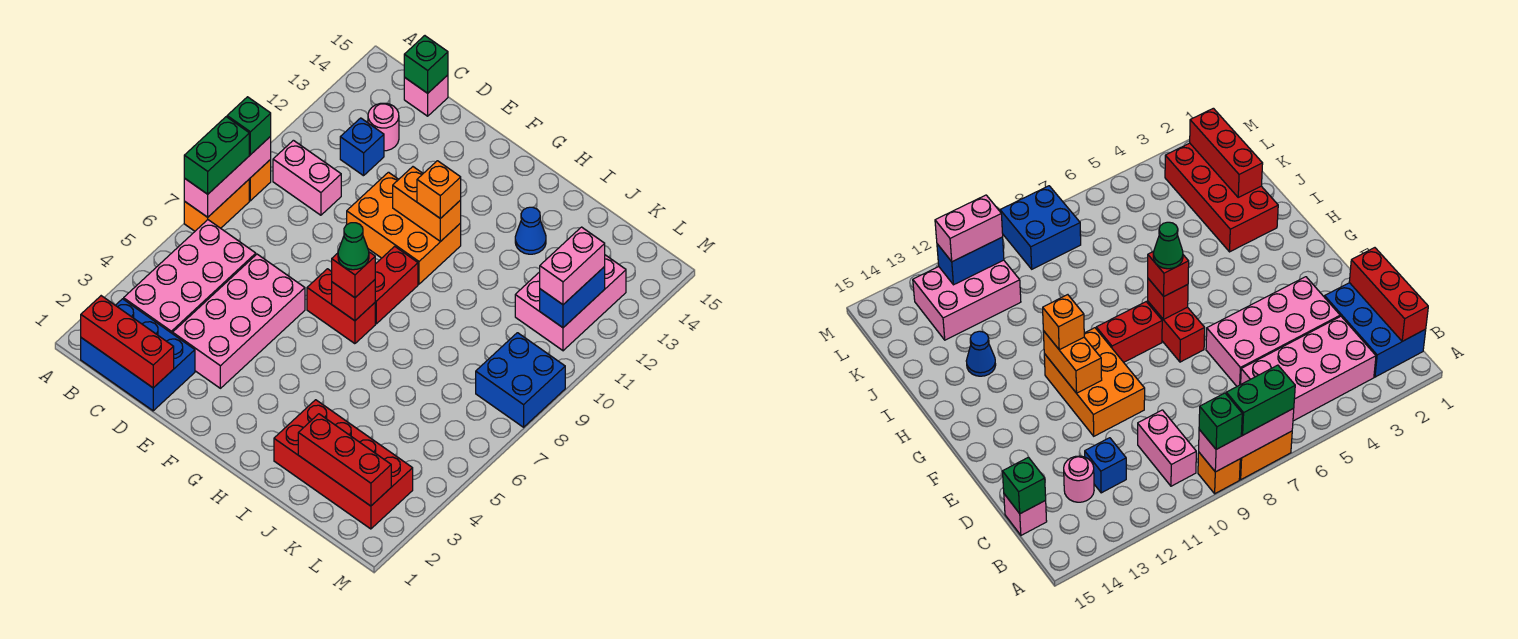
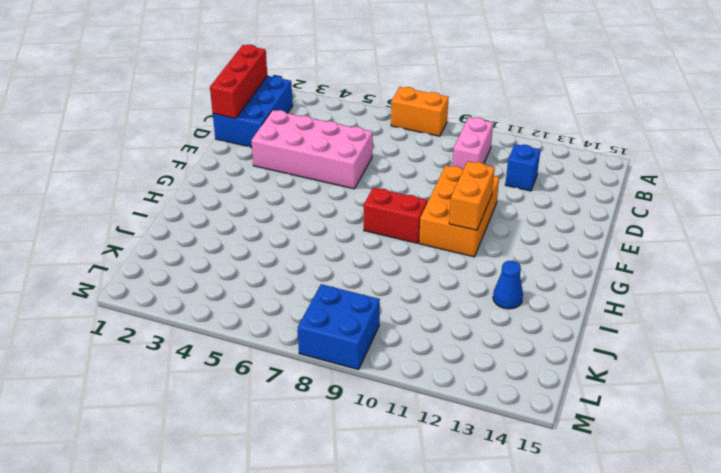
none -> orange brick A9 level 1
none -> pink brick B3:C6 level 1
none -> pink round brick C13 level 1

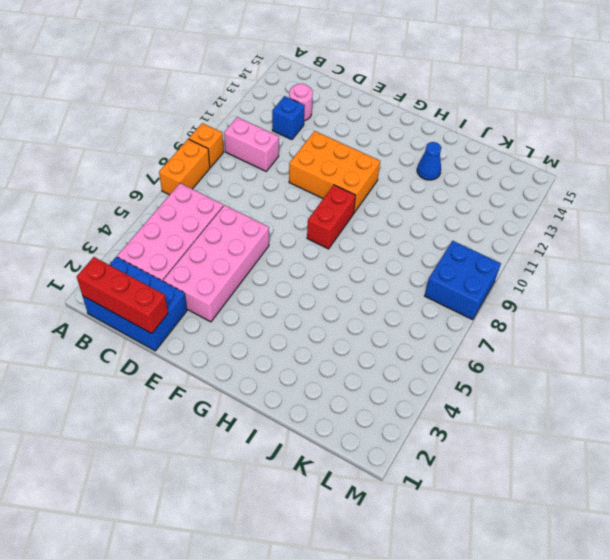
none -> pink brick C15 level 1
none -> red brick F7:G7 level 1
none -> red brick I2:L3 level 1

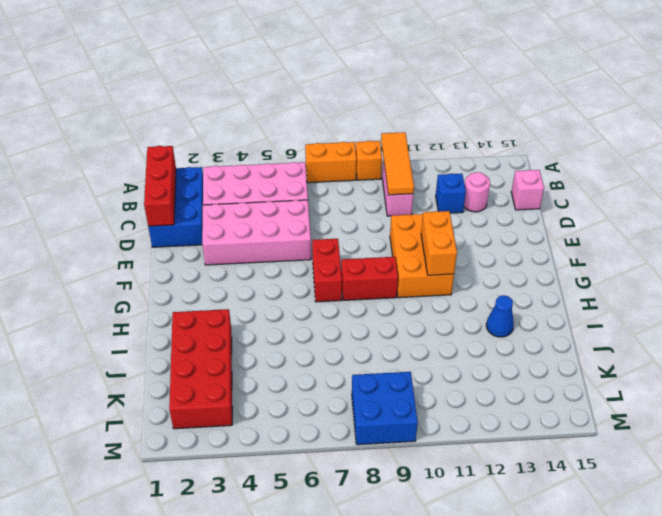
orange tile A10:C10 level 2 -> none
none -> pink brick K11:L13 level 1
none -> pink brick A7:A9 level 2
none -> green brick C15 level 2

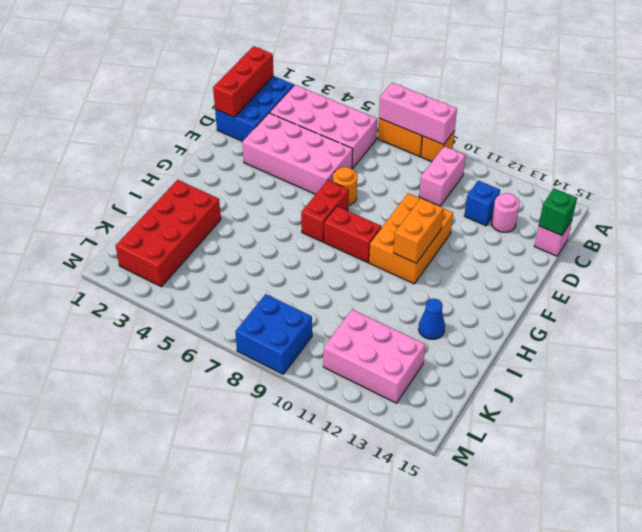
orange round brick E7 level 1 -> none
none -> red brick G7 level 2
none -> red brick J2:L2 level 2
none -> blue brick L11:L12 level 2

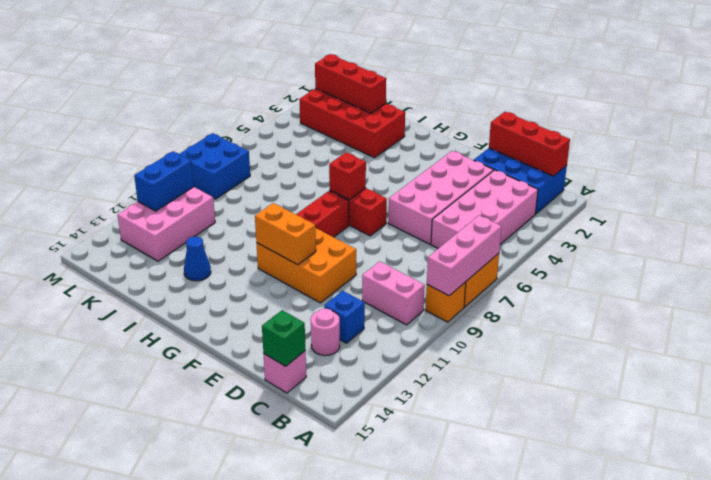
none -> green brick A7:A8 level 3
none -> green brick A9 level 3
none -> red brick G7 level 3

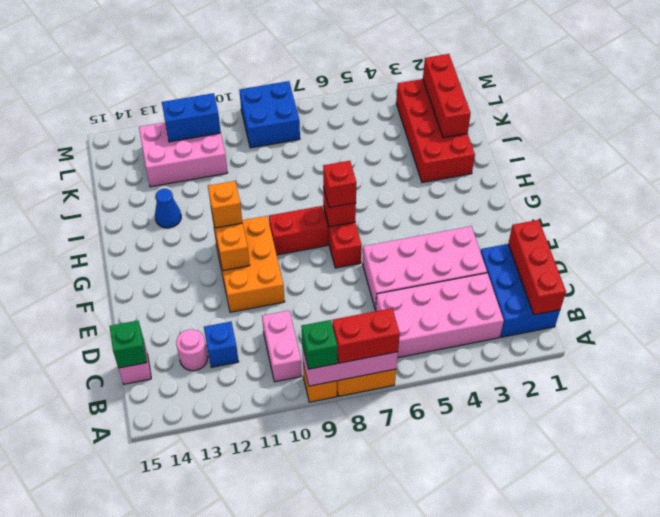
red brick A7:A8 level 3 -> green brick A7:A8 level 3
none -> pink brick L11:L12 level 3
none -> green cone G7 level 4

